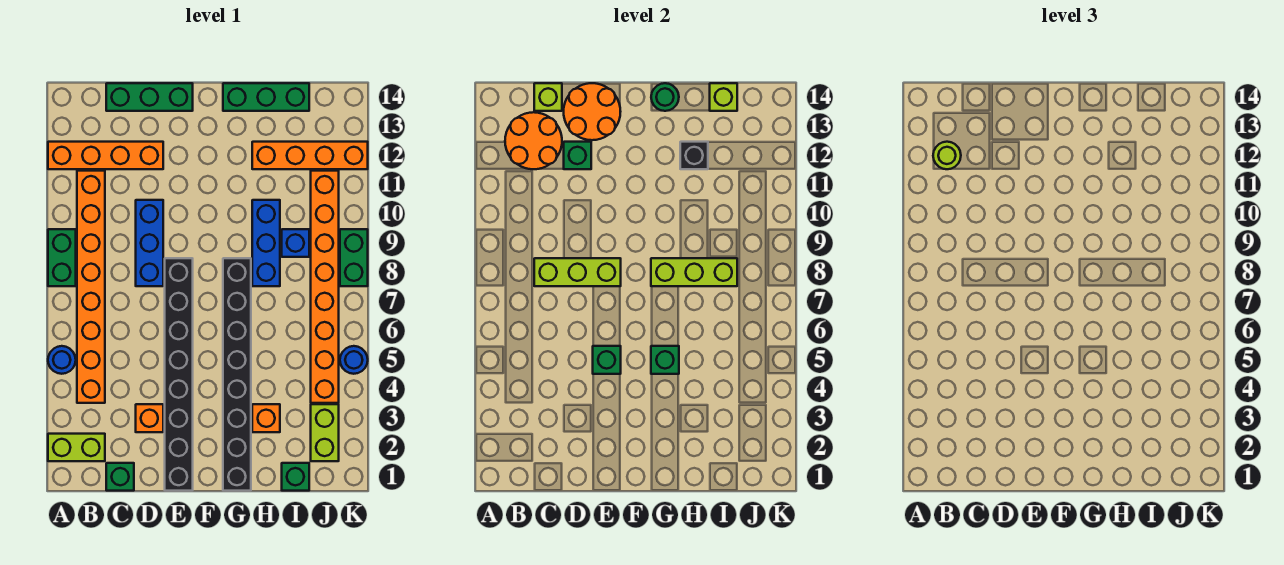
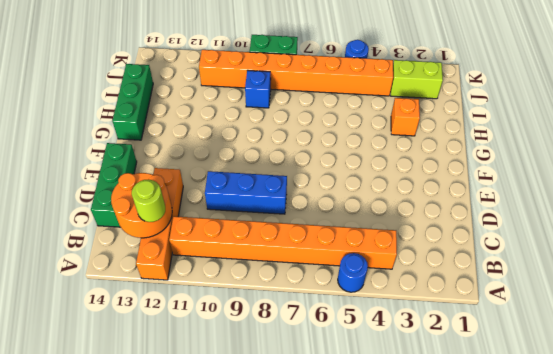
none -> lime brick A2:B2 level 1
none -> green brick A8:A9 level 1
none -> green brick C1 level 1
none -> orange brick D3 level 1

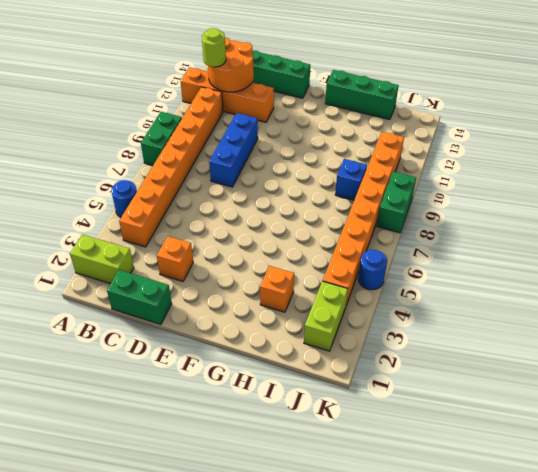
green brick C1:D1 level 1 -> green brick C1 level 1
none -> black brick E1:E8 level 1
none -> black brick G1:G8 level 1
none -> blue brick H8:H10 level 1
none -> orange brick H12:K12 level 1

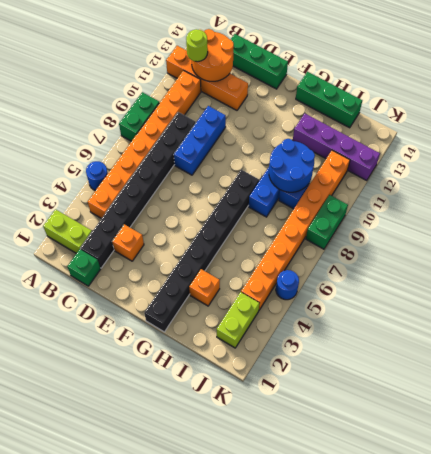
black brick C2:C9 level 1 -> black brick E1:E8 level 1
blue round brick H9:I10 level 2 -> none
purple brick H12:K12 level 1 -> orange brick H12:K12 level 1
none -> green brick I1 level 1
none -> lime brick C8:E8 level 2
none -> lime brick C14 level 2
none -> green brick D12 level 2

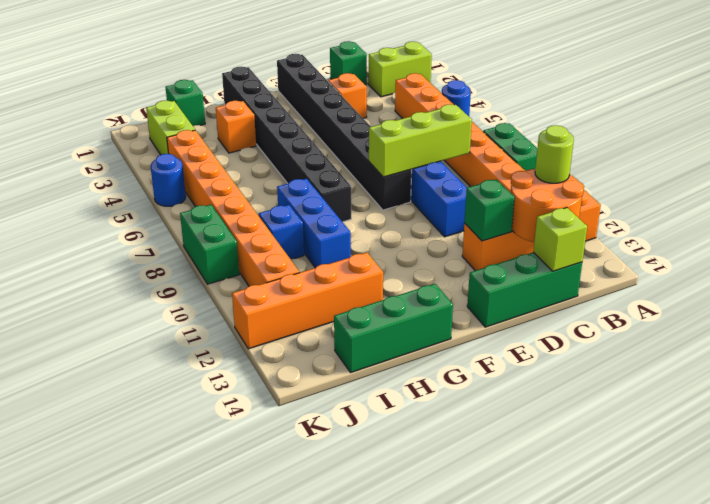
none -> orange round brick D13:E14 level 2
none -> green brick E5 level 2
none -> green brick G5 level 2
none -> lime brick G8:I8 level 2

